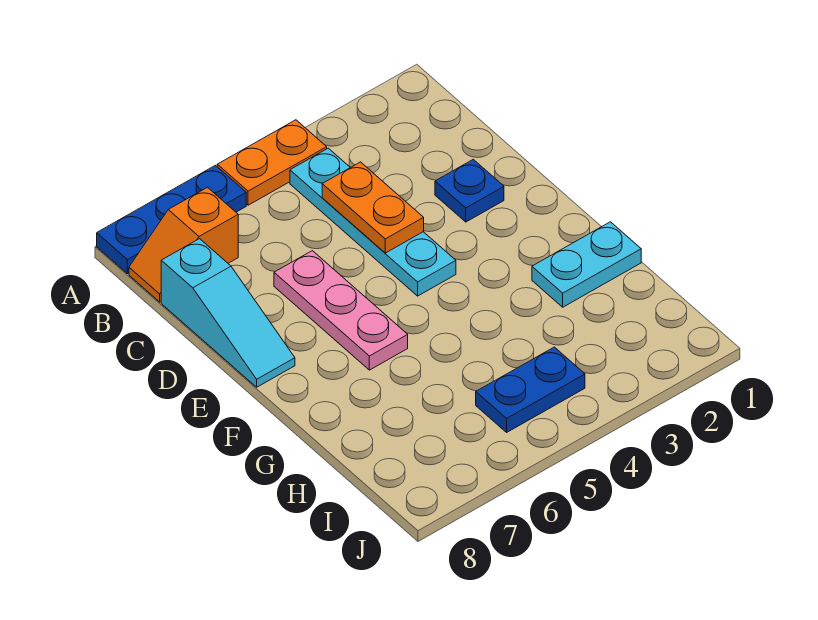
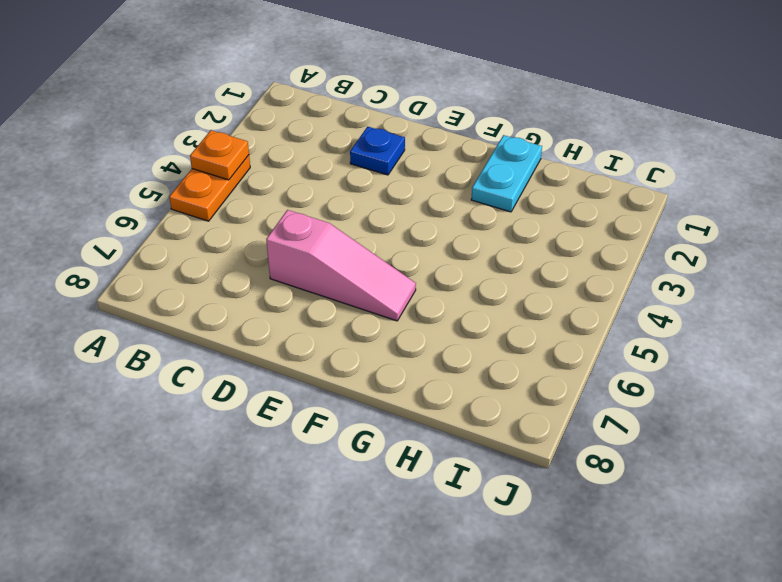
orange plate A4 level 2 -> none
pink slope D6:F6 level 1 top D -> pink plate D6:F6 level 1
none -> blue plate A6:A8 level 1
none -> cyan plate B4:E4 level 1

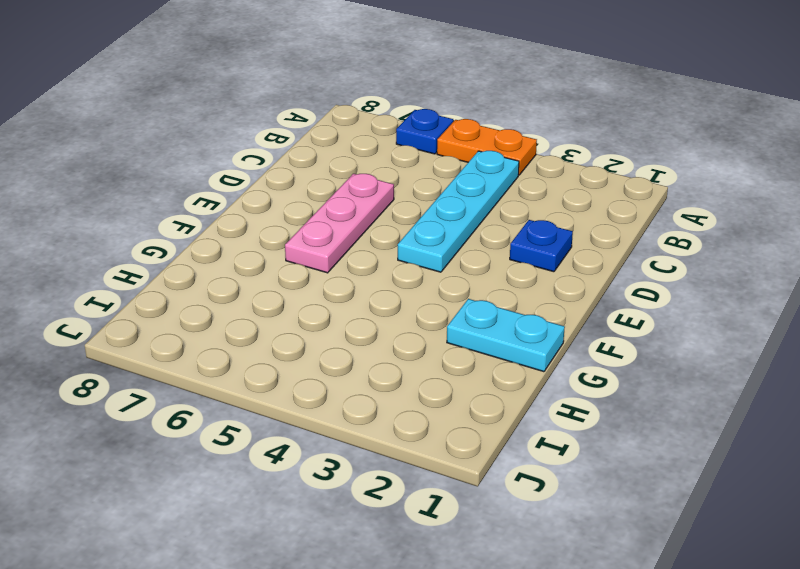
blue plate A6 level 1 -> blue plate A6:A8 level 1
none -> orange slope B7:B8 level 1 top 7
none -> cyan slope C8:E8 level 1 top C

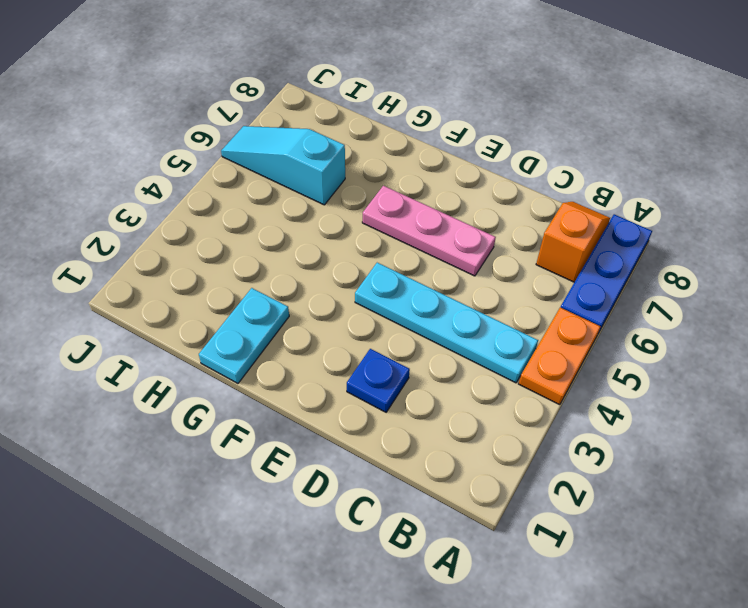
cyan slope H6:J6 level 1 top H -> cyan slope C8:E8 level 1 top C
none -> blue plate I4:I5 level 1
none -> orange plate C4:D4 level 2

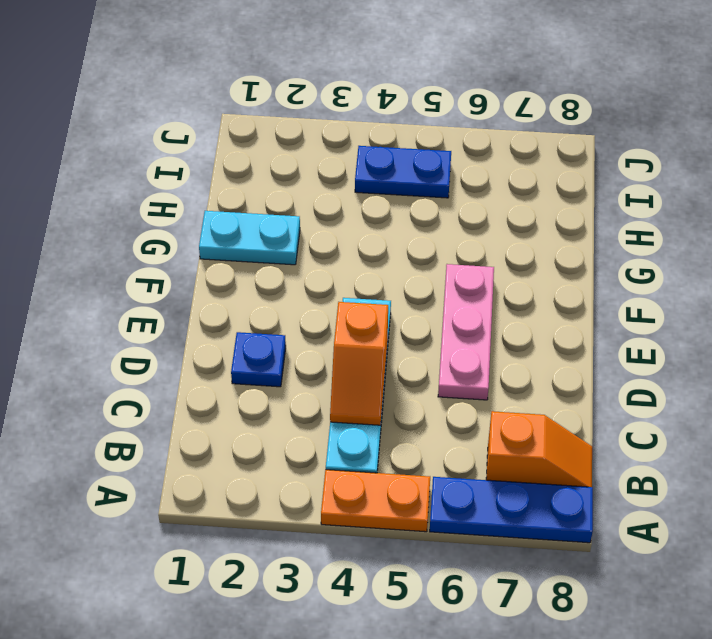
orange slope C4:D4 level 2 top D -> orange plate C4:D4 level 2
none -> cyan slope C8:E8 level 1 top C

